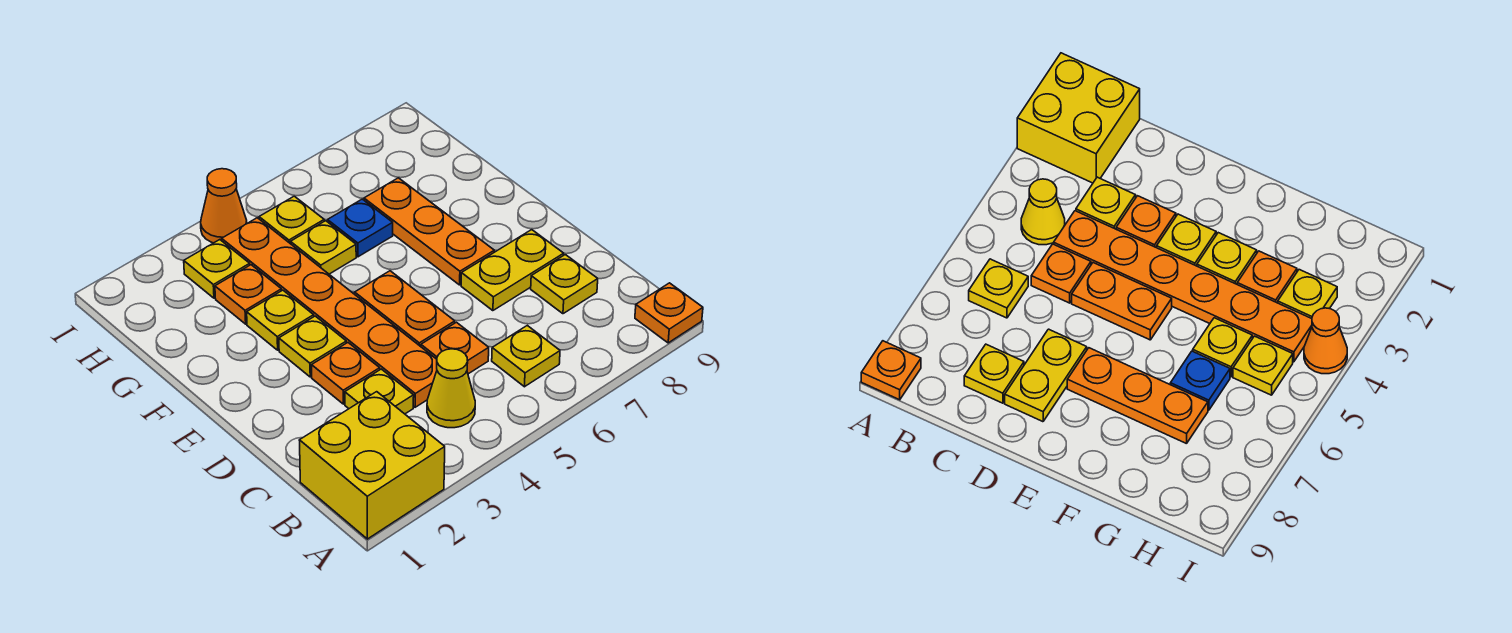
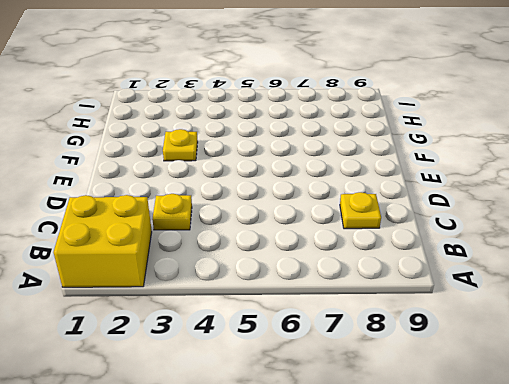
none -> orange plate A9 level 1
none -> yellow cone B4 level 1
none -> yellow plate B6 level 1

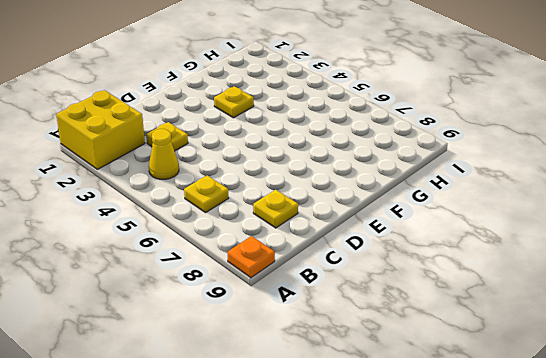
none -> orange plate C4:H4 level 1
none -> orange plate C5 level 1
none -> orange plate D3 level 1

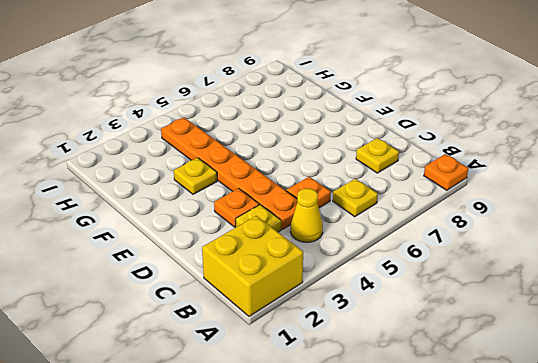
none -> orange plate D5:E5 level 1
none -> yellow plate D7:D8 level 1
none -> yellow plate E3 level 1

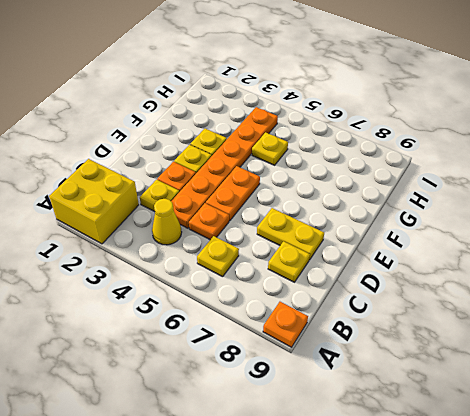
none -> orange plate E7:G7 level 1
none -> orange plate G3 level 1
none -> blue plate G6 level 1

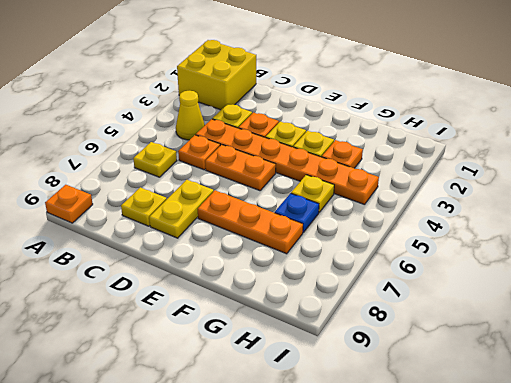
none -> yellow plate H3 level 1
none -> yellow plate H5 level 1
none -> orange cone I4 level 1

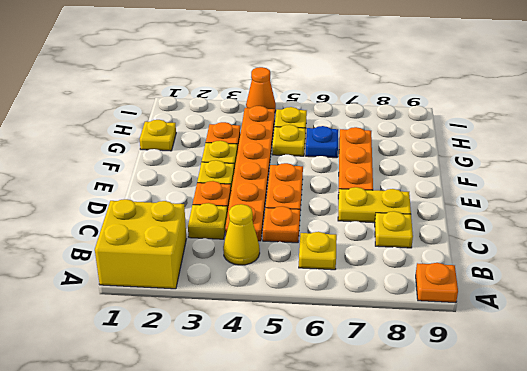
yellow plate G1 level 1 -> yellow plate H3 level 1

